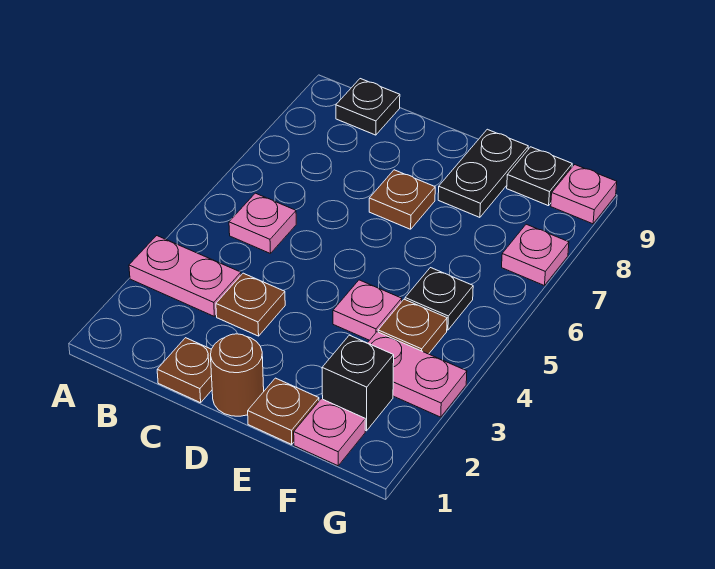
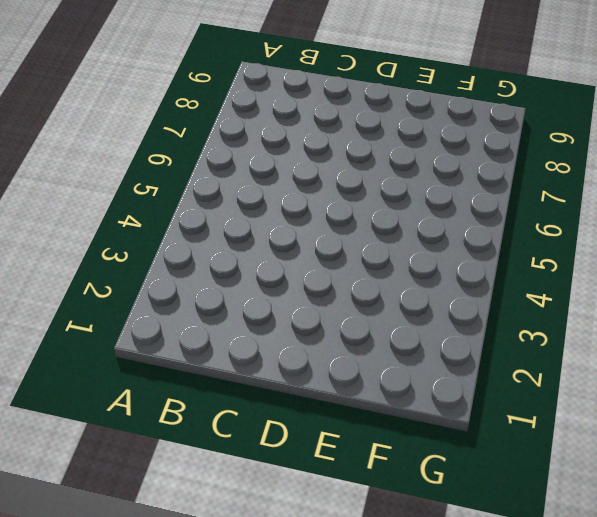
none -> pink plate A3:B3 level 1
none -> pink plate B5 level 1
none -> black plate B9 level 1

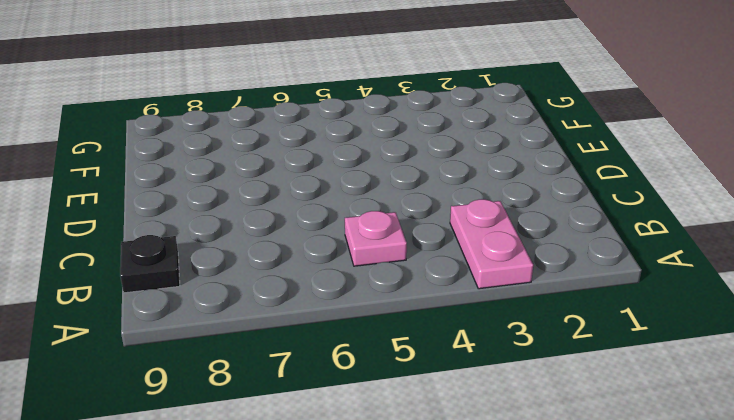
none -> brown plate C1 level 1
none -> brown plate C3 level 1
none -> brown round brick D1 level 1

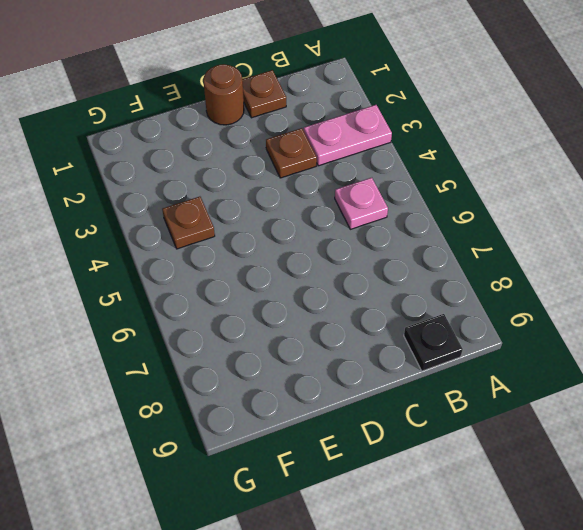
none -> brown plate D7 level 1
none -> brown plate E1 level 1
none -> pink plate E4 level 1

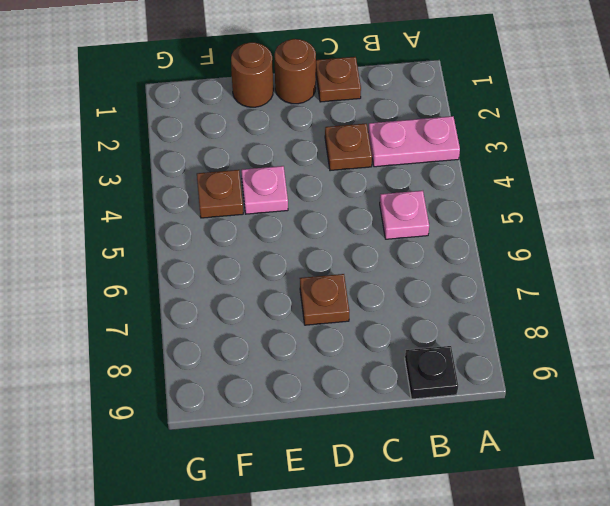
brown round brick E1 level 1 -> brown plate E1 level 1
none -> black plate E8:E9 level 1
none -> pink plate F1 level 1
none -> black brick F2 level 1

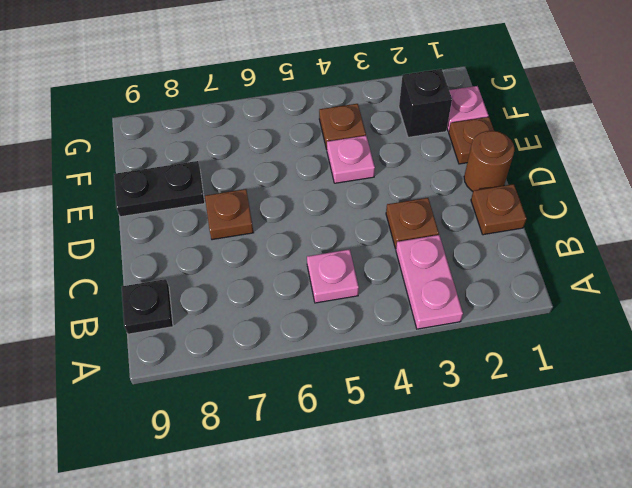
none -> pink plate F3:G3 level 1
none -> black plate F5 level 1
none -> black plate F9 level 1

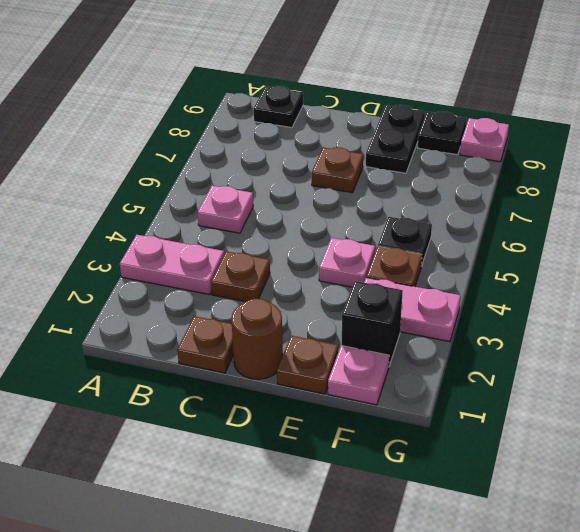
none -> pink plate G7 level 1

